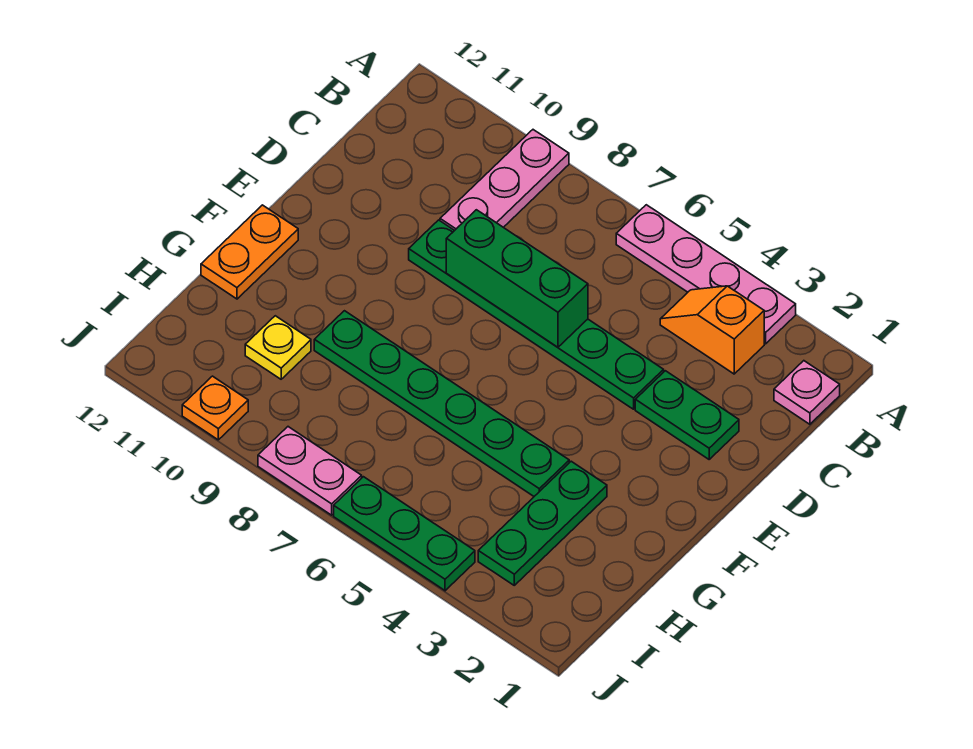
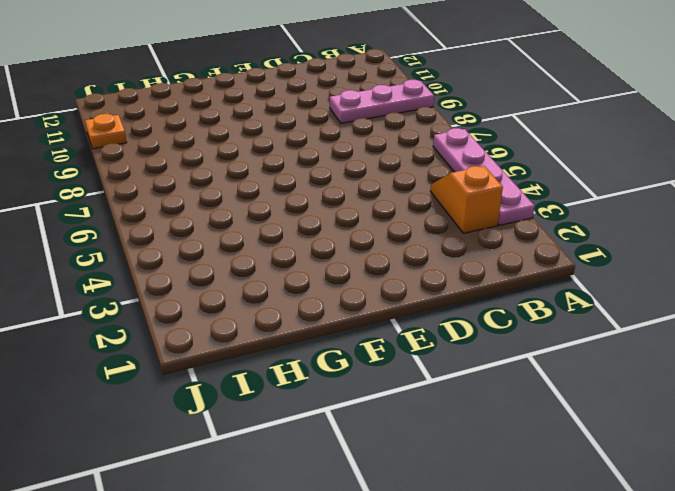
none -> pink plate B1 level 1
none -> green plate D2:D3 level 1
none -> green plate D4:D9 level 1

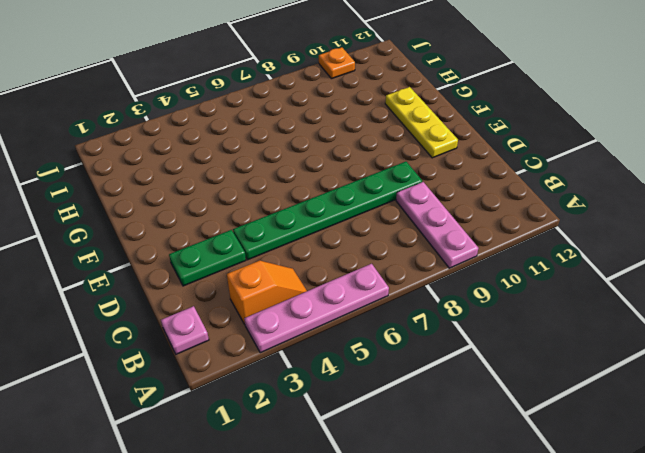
yellow plate E11:G11 level 1 -> none
none -> orange plate F12:G12 level 1
none -> green plate G3:I3 level 1
none -> green plate G4:G9 level 1

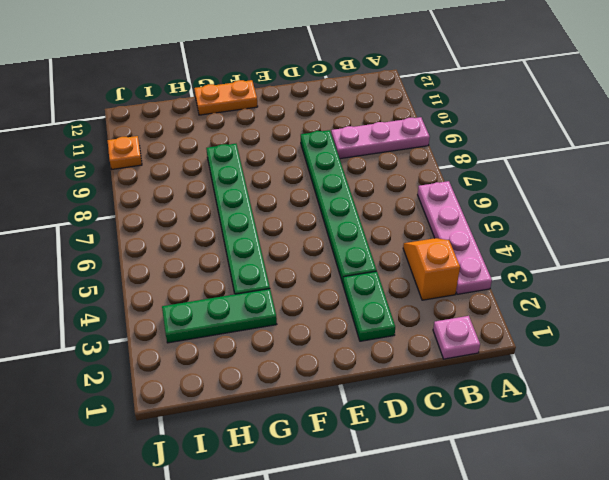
none -> yellow plate H10 level 1
none -> green plate J4:J6 level 1
none -> pink plate J7:J8 level 1

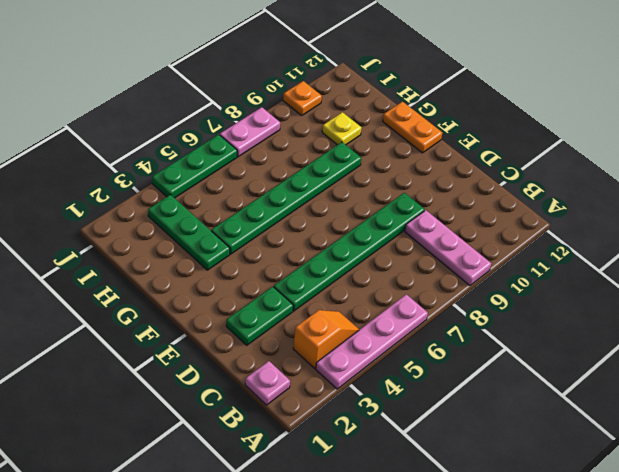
none -> green brick D6:D8 level 2

